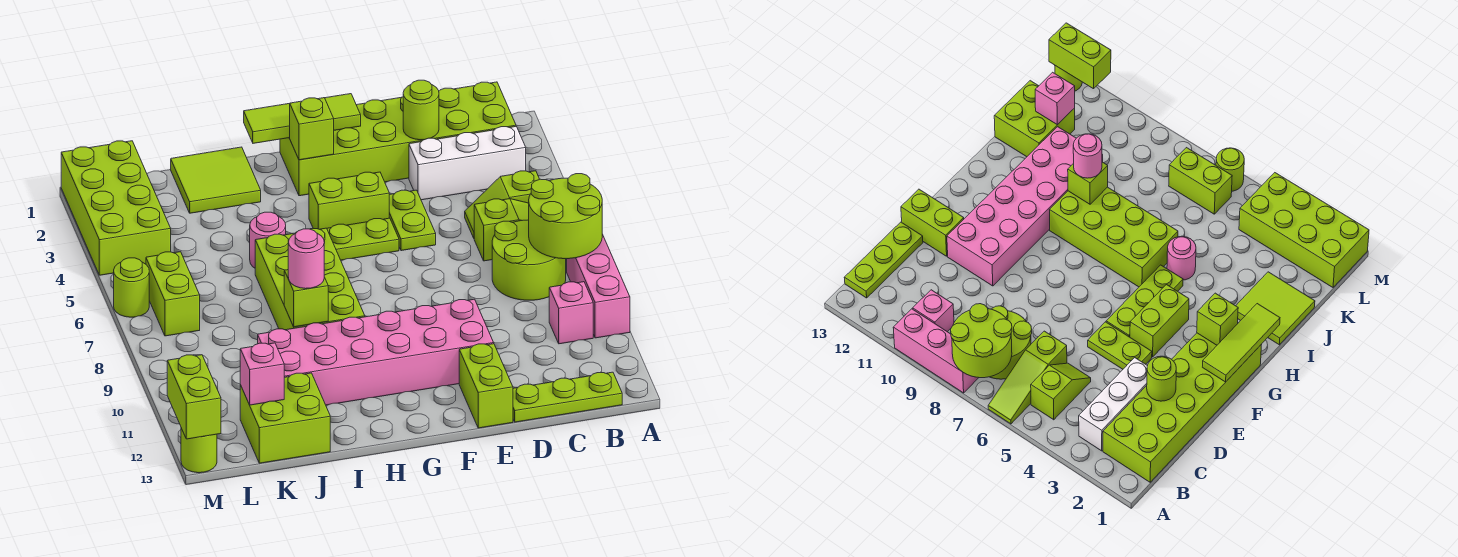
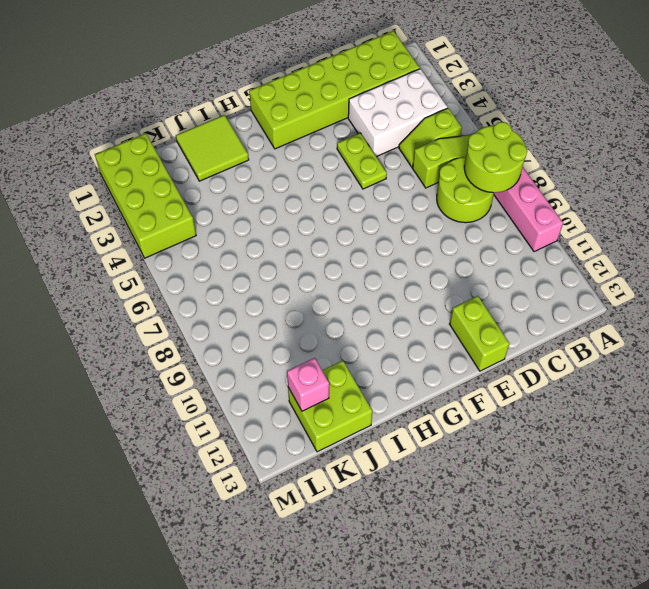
white brick B3:D4 level 1 -> white brick B3:D3 level 1
none -> pink brick B10 level 1
none -> lime plate B13:D13 level 1
none -> pink brick E10:J11 level 1

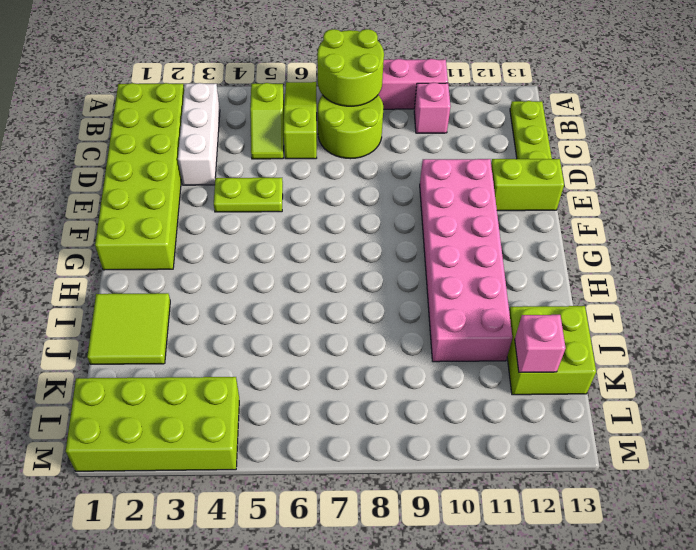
none -> lime brick F4:G4 level 1
none -> lime plate F5:H5 level 1
none -> lime brick H6:I9 level 1

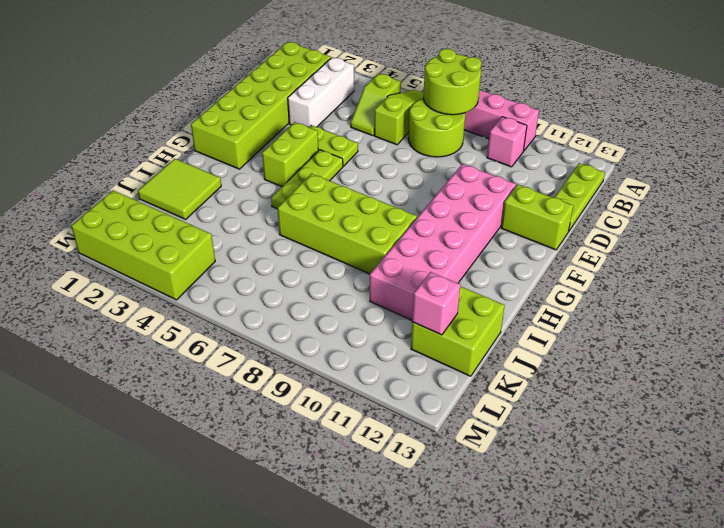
none -> pink round brick I5 level 1
none -> lime brick L6:L7 level 1
none -> lime round brick M6 level 1

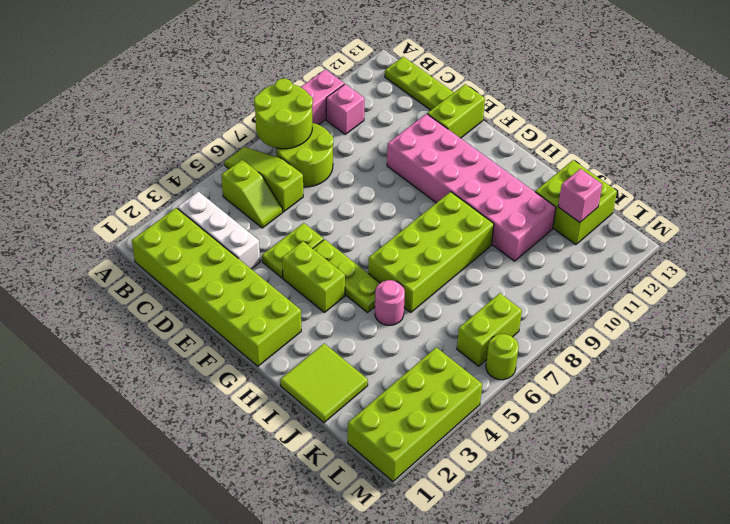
none -> lime round brick M13 level 1
none -> lime round brick D2 level 2
none -> lime tile F1:H1 level 2

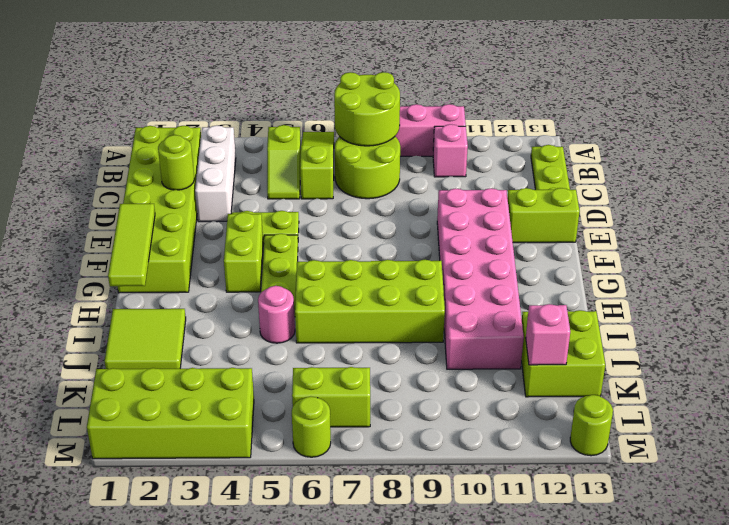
none -> lime brick G2 level 2
none -> lime brick I9 level 2
none -> lime brick M12:M13 level 2

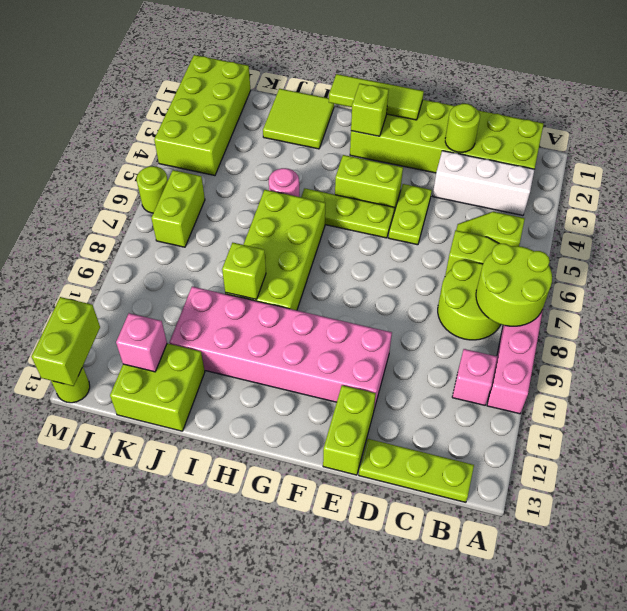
none -> pink round brick I9 level 3

